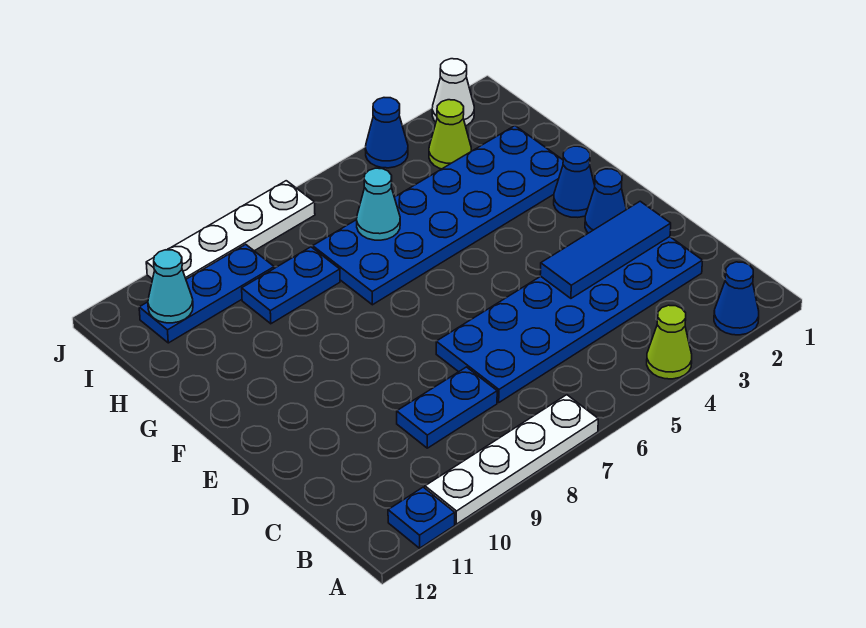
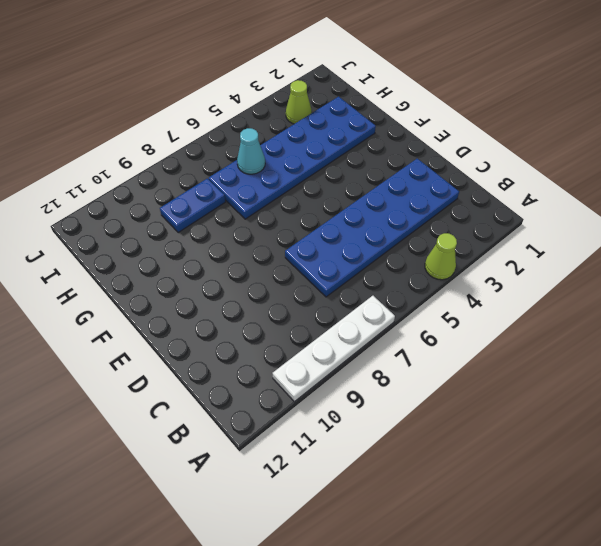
none -> blue cone A2 level 1
none -> blue plate A11 level 1
none -> blue plate C8:C9 level 1

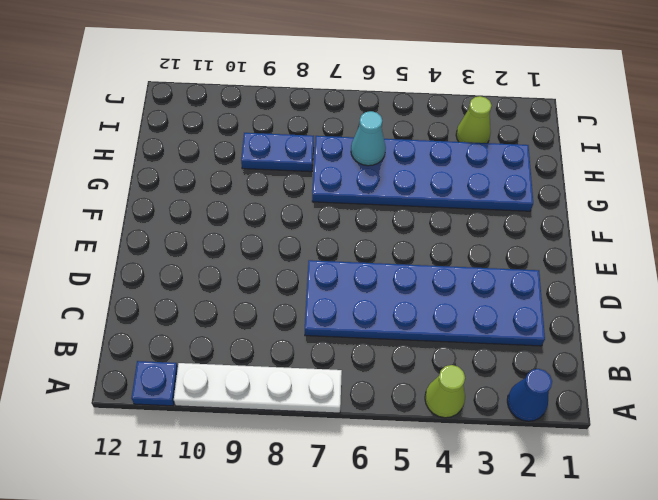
none -> blue plate C8:C9 level 1
none -> blue cone E2 level 1
none -> blue cone F2 level 1

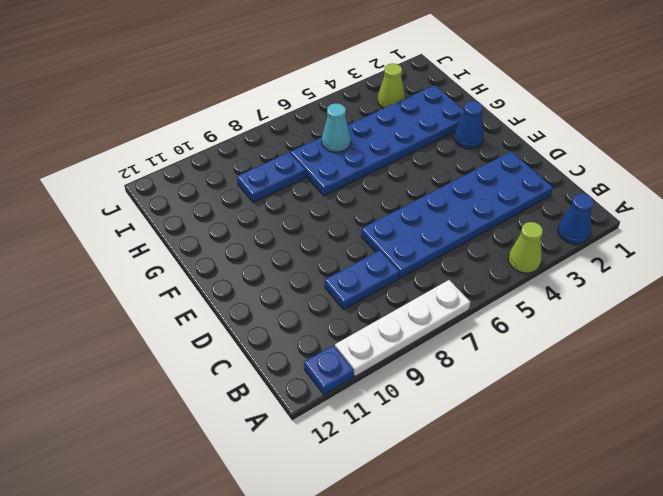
none -> blue cone E2 level 1
none -> blue plate I9:I11 level 1
none -> white cone J2 level 1

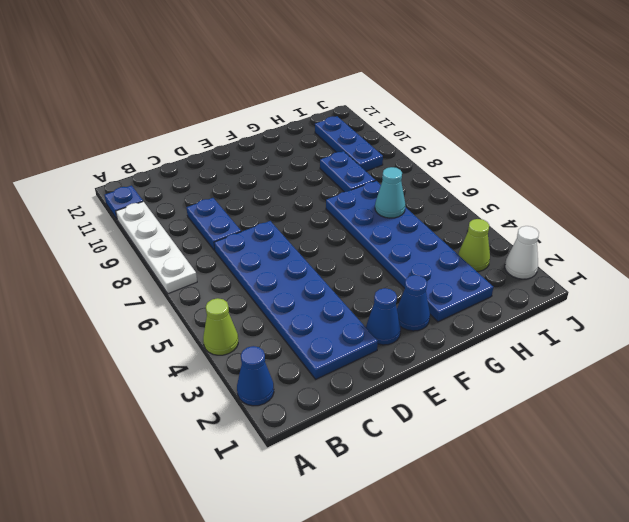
none -> blue cone J4 level 1
none -> white plate J7:J10 level 1
none -> blue tile D2:D4 level 2

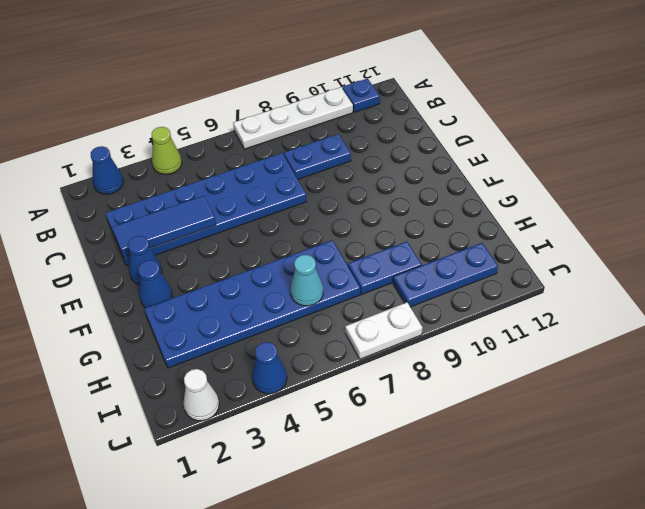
white plate J7:J8 level 1 -> white plate J7:J10 level 1
none -> lime cone I3 level 1
none -> cyan cone I11 level 2

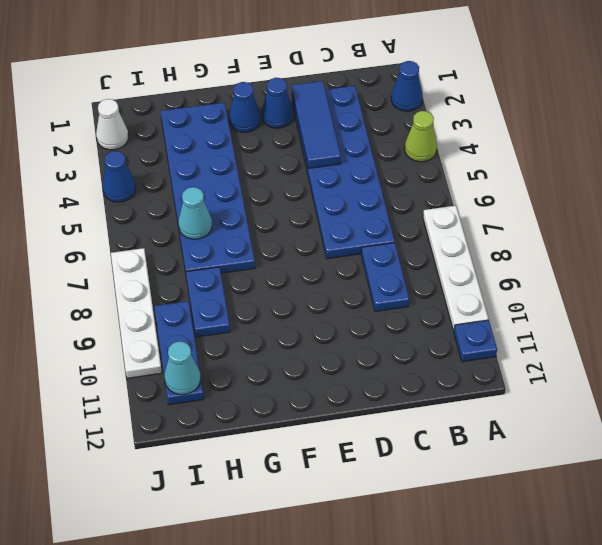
none -> lime cone I3 level 1

